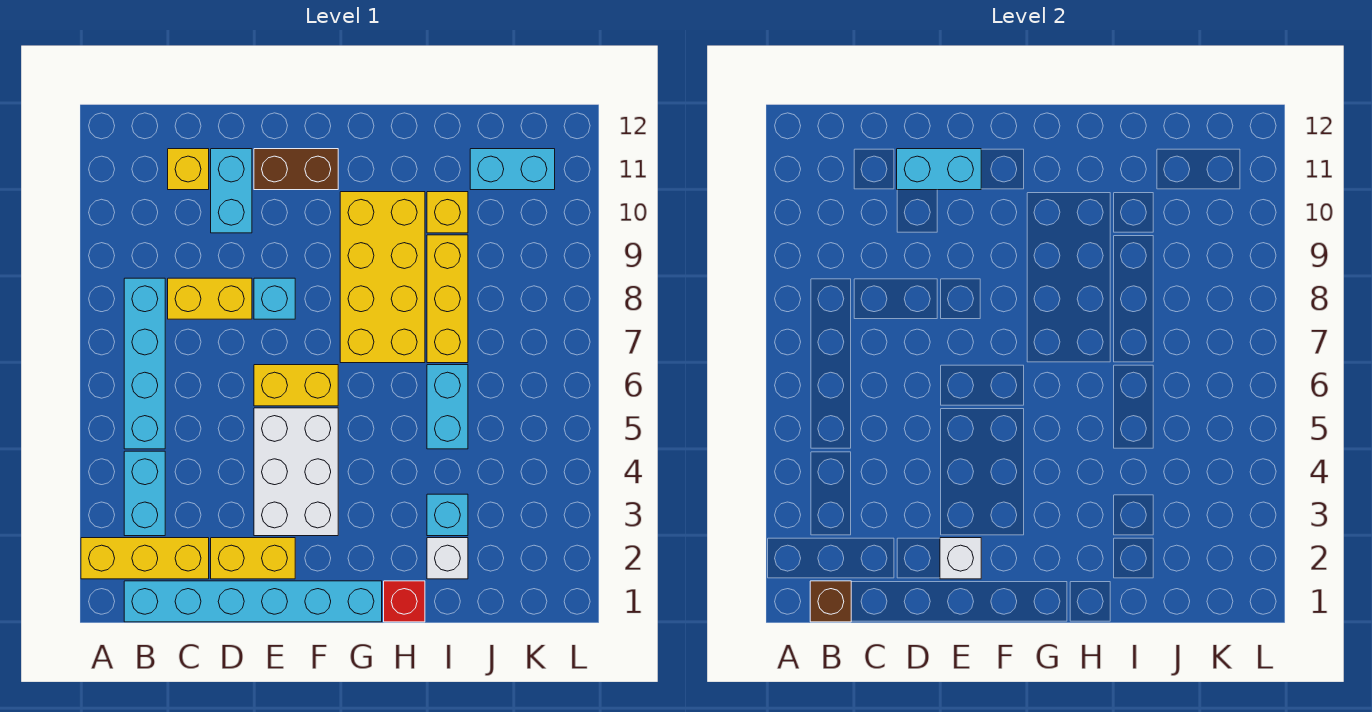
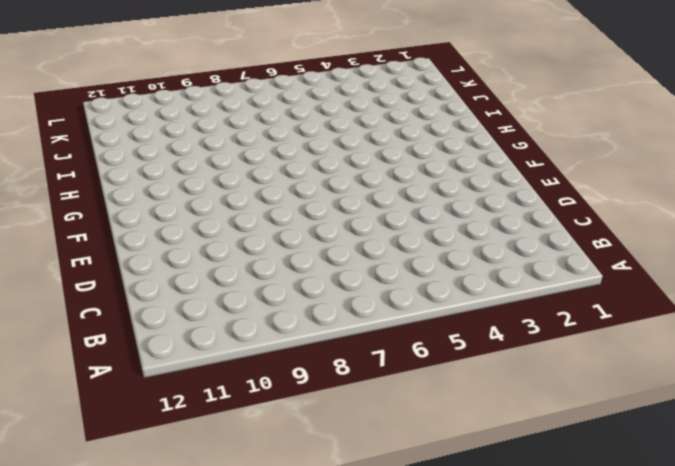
none -> yellow brick A2:C2 level 1
none -> cyan brick B1:G1 level 1
none -> cyan brick B3:B4 level 1

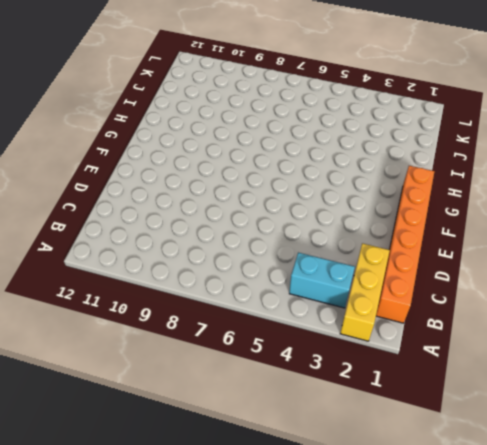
orange brick B1:G1 level 1 -> cyan brick B1:G1 level 1
none -> cyan brick B5:B8 level 1
none -> yellow brick C8:D8 level 1
none -> yellow brick C11 level 1

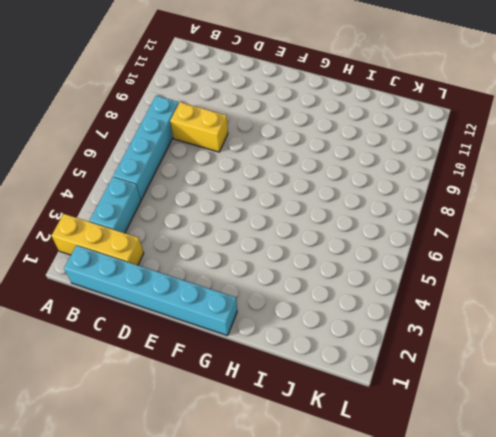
none -> yellow brick C11 level 1
none -> yellow brick D2:E2 level 1
none -> cyan brick D10:D11 level 1

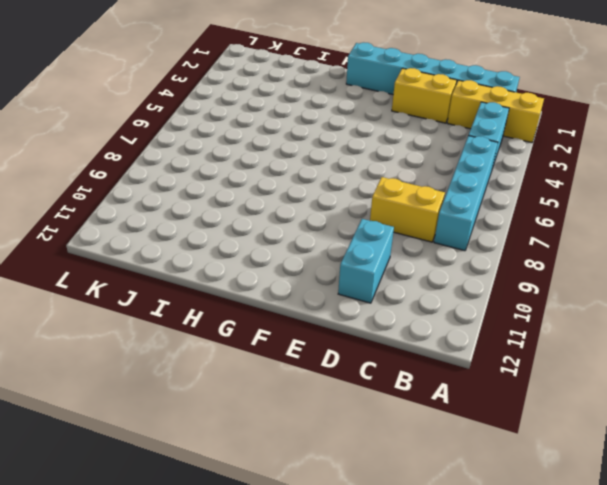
none -> yellow brick C11 level 1
none -> white brick E3:F5 level 1
none -> yellow brick E6:F6 level 1

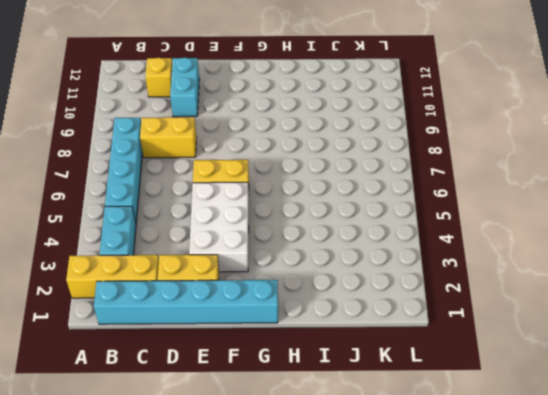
none -> cyan brick E8 level 1
none -> brown brick E11:F11 level 1
none -> yellow brick G7:H10 level 1

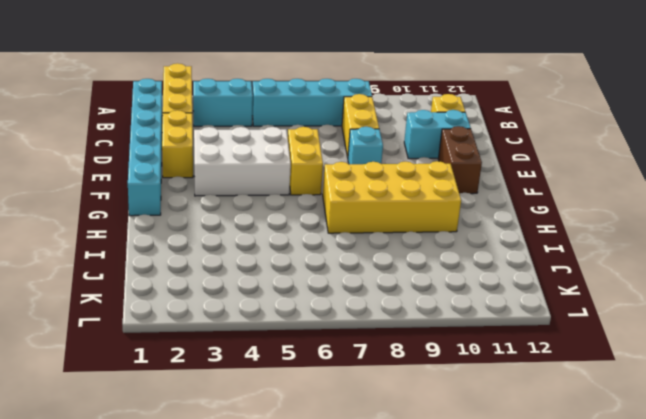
none -> red brick H1 level 1
none -> white brick I2 level 1
none -> cyan brick I3 level 1

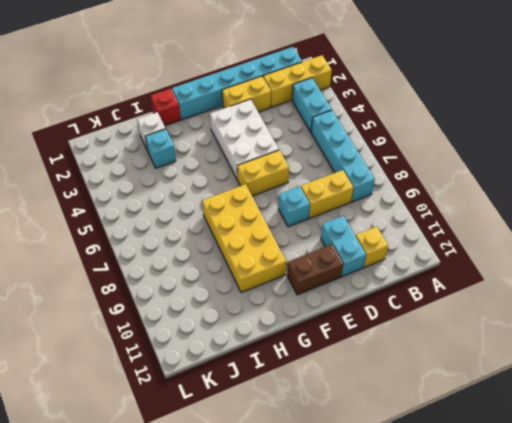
none -> cyan brick I5:I6 level 1
none -> yellow brick I7:I9 level 1
none -> yellow brick I10 level 1

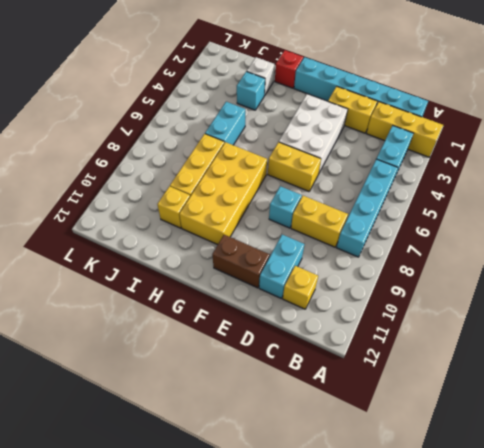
none -> cyan brick J11:K11 level 1
none -> brown brick B1 level 2
none -> cyan brick D11:E11 level 2

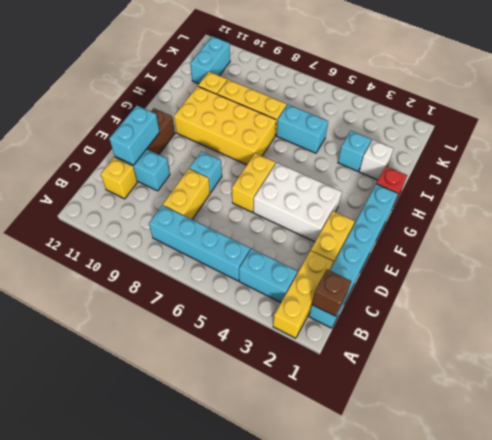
none -> white brick E2 level 2

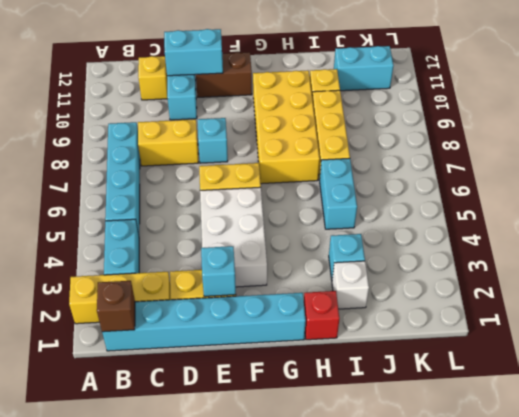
cyan brick E2 level 2 -> white brick E2 level 2

